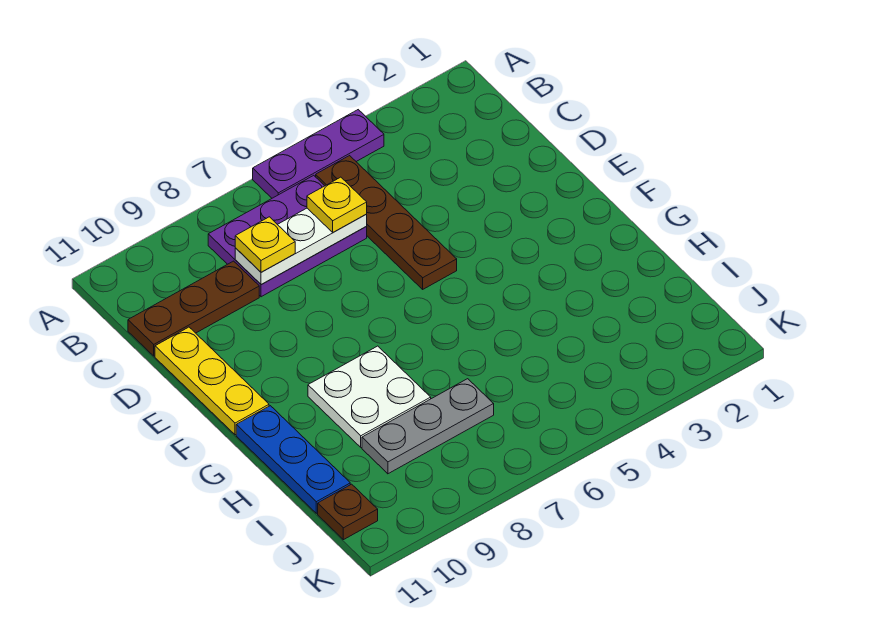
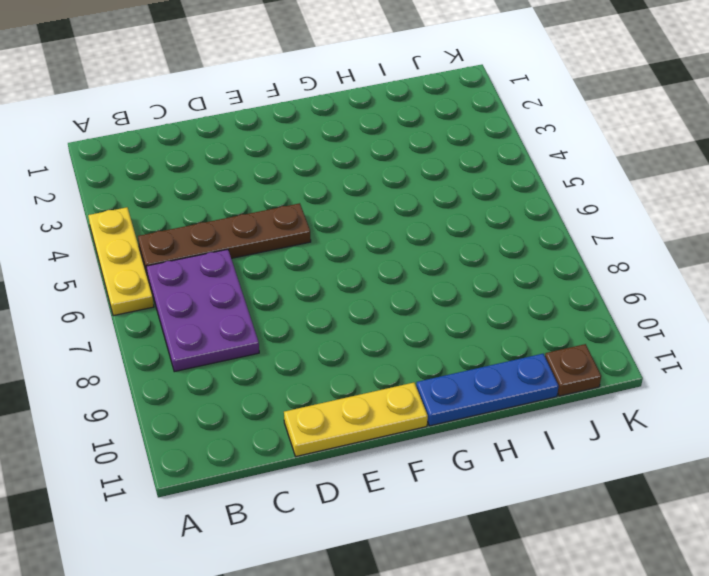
yellow plate A4:A6 level 1 -> purple plate A4:A6 level 1
none -> brown plate C9:C11 level 1
none -> white plate G8:H9 level 1
none -> grey plate I7:I9 level 1

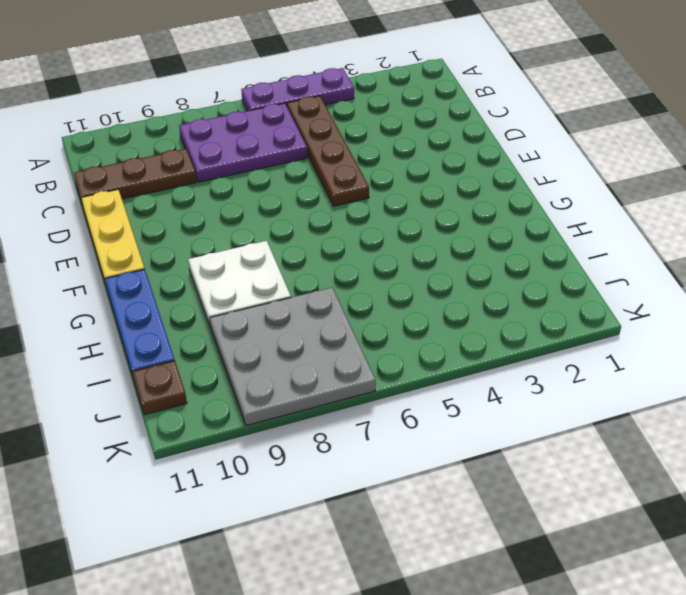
grey plate I7:K9 level 1 -> grey plate I7:I9 level 1
none -> white plate C6:C8 level 2
none -> yellow plate C6 level 3
none -> yellow plate C8 level 3

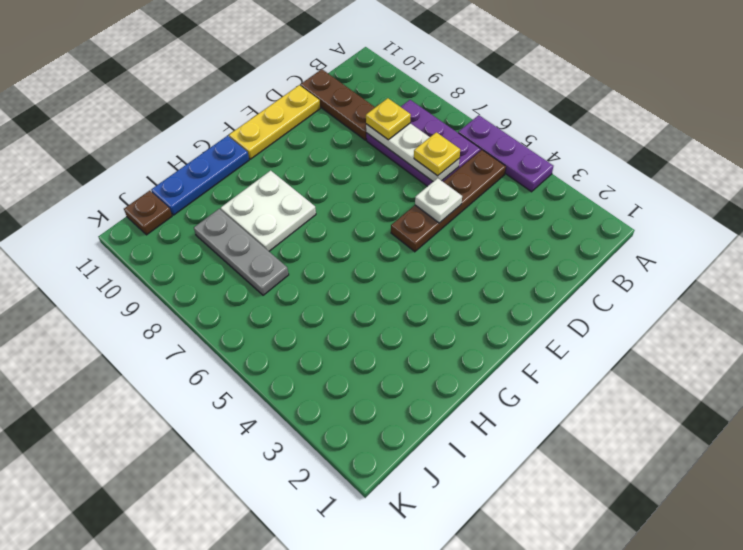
white plate D5 level 2 -> none

